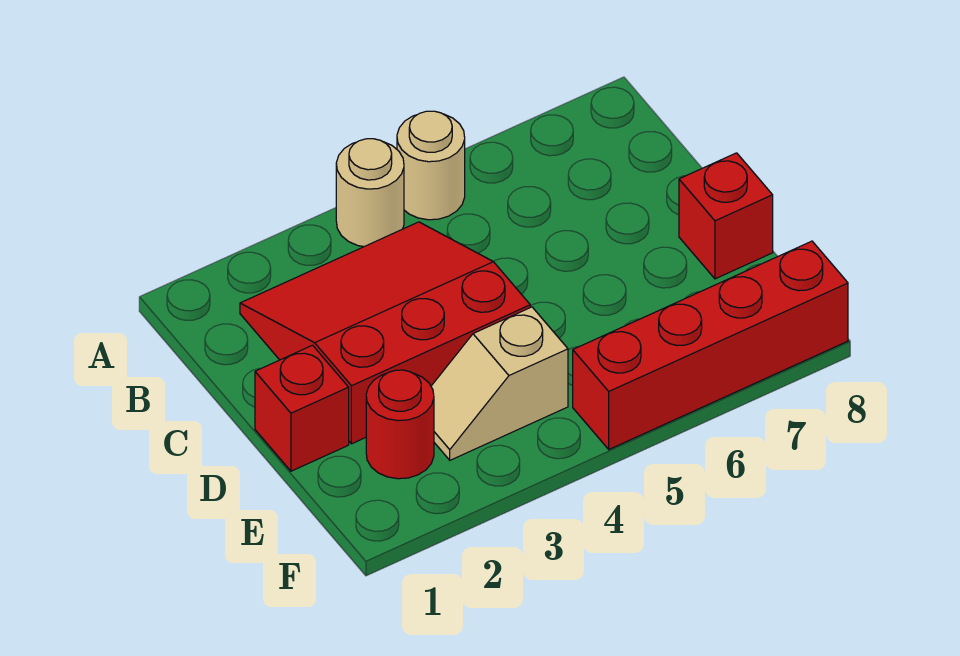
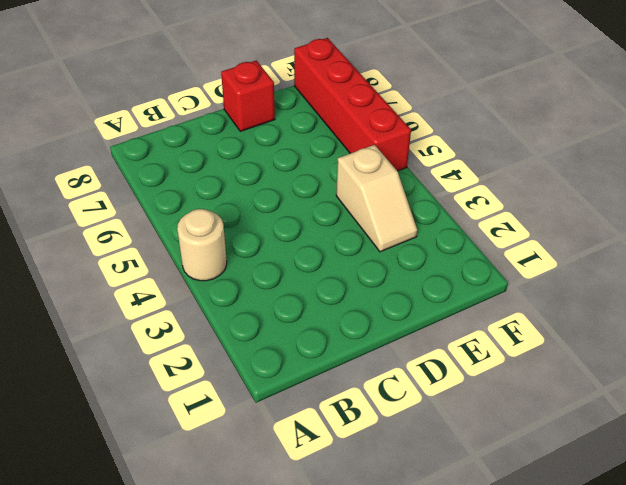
none -> tan round brick A5 level 1
none -> red slope B2:D4 level 1 top D

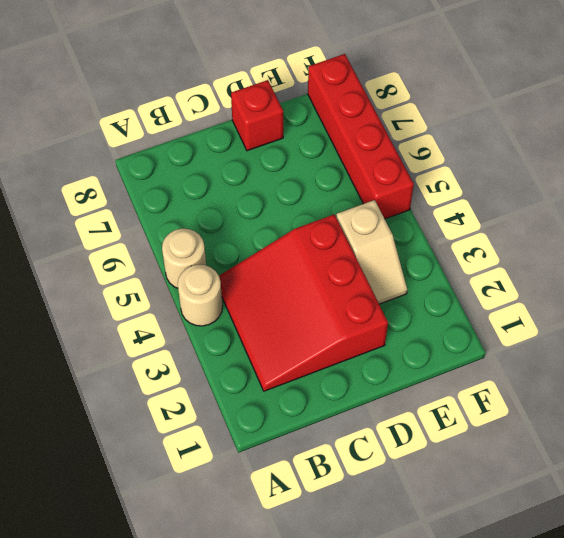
none -> red brick D1 level 1
none -> red round brick E2 level 1

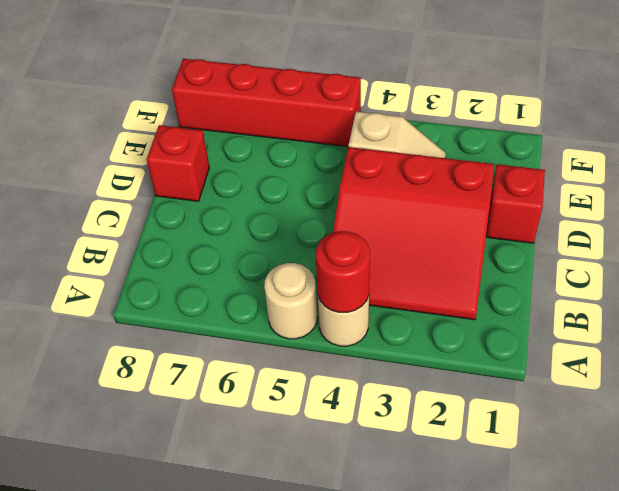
red round brick A4 level 2 -> red round brick E2 level 1

